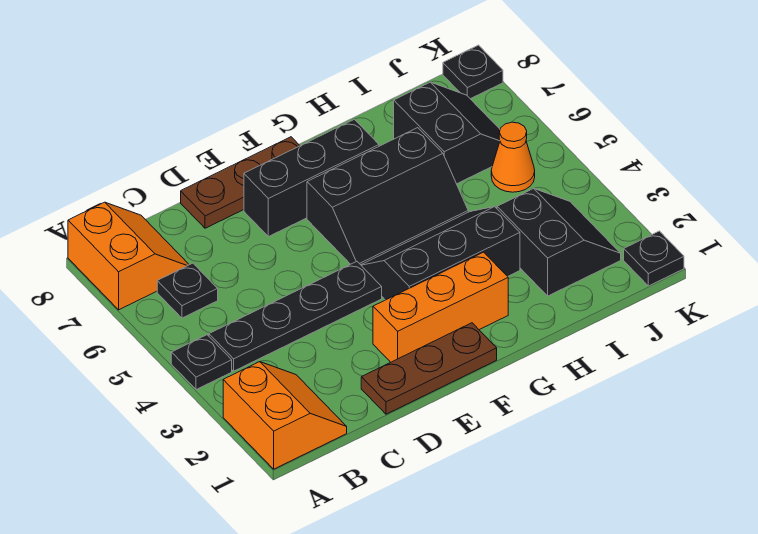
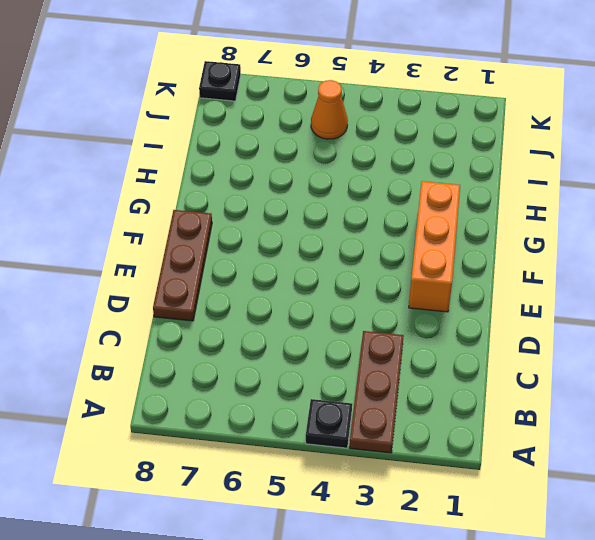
brown plate A3:C3 level 1 -> brown plate D1:F1 level 1
none -> orange slope A1:B2 level 1 top A
none -> orange slope A7:B8 level 1 top A
none -> black plate B4:E4 level 1

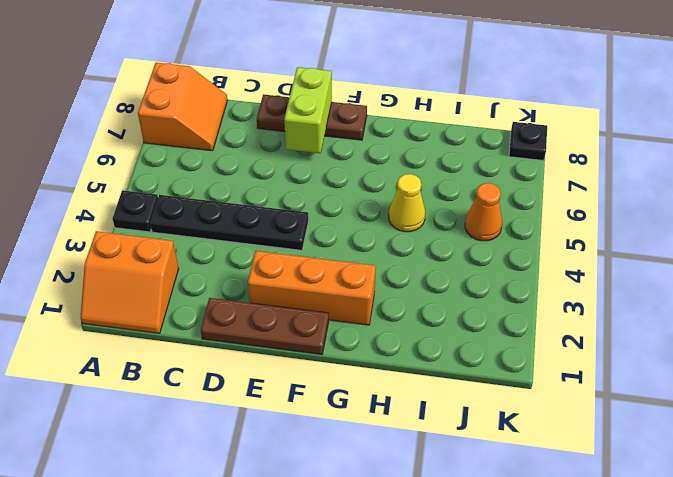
orange slope A1:B2 level 1 top 2 -> orange slope A1:B2 level 1 top A
lime brick E7:E8 level 2 -> none
yellow cone H5 level 1 -> black slope F5:H6 level 1 top 6
none -> black plate B6 level 1
none -> black brick E7:G7 level 1
none -> black slope F3:H4 level 1 top 3

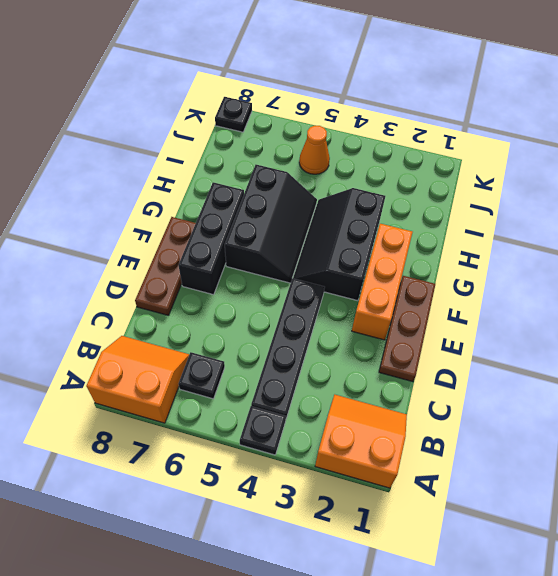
none -> black slope I2:J3 level 1 top I
none -> black slope I6:J7 level 1 top I
none -> black plate K1 level 1

